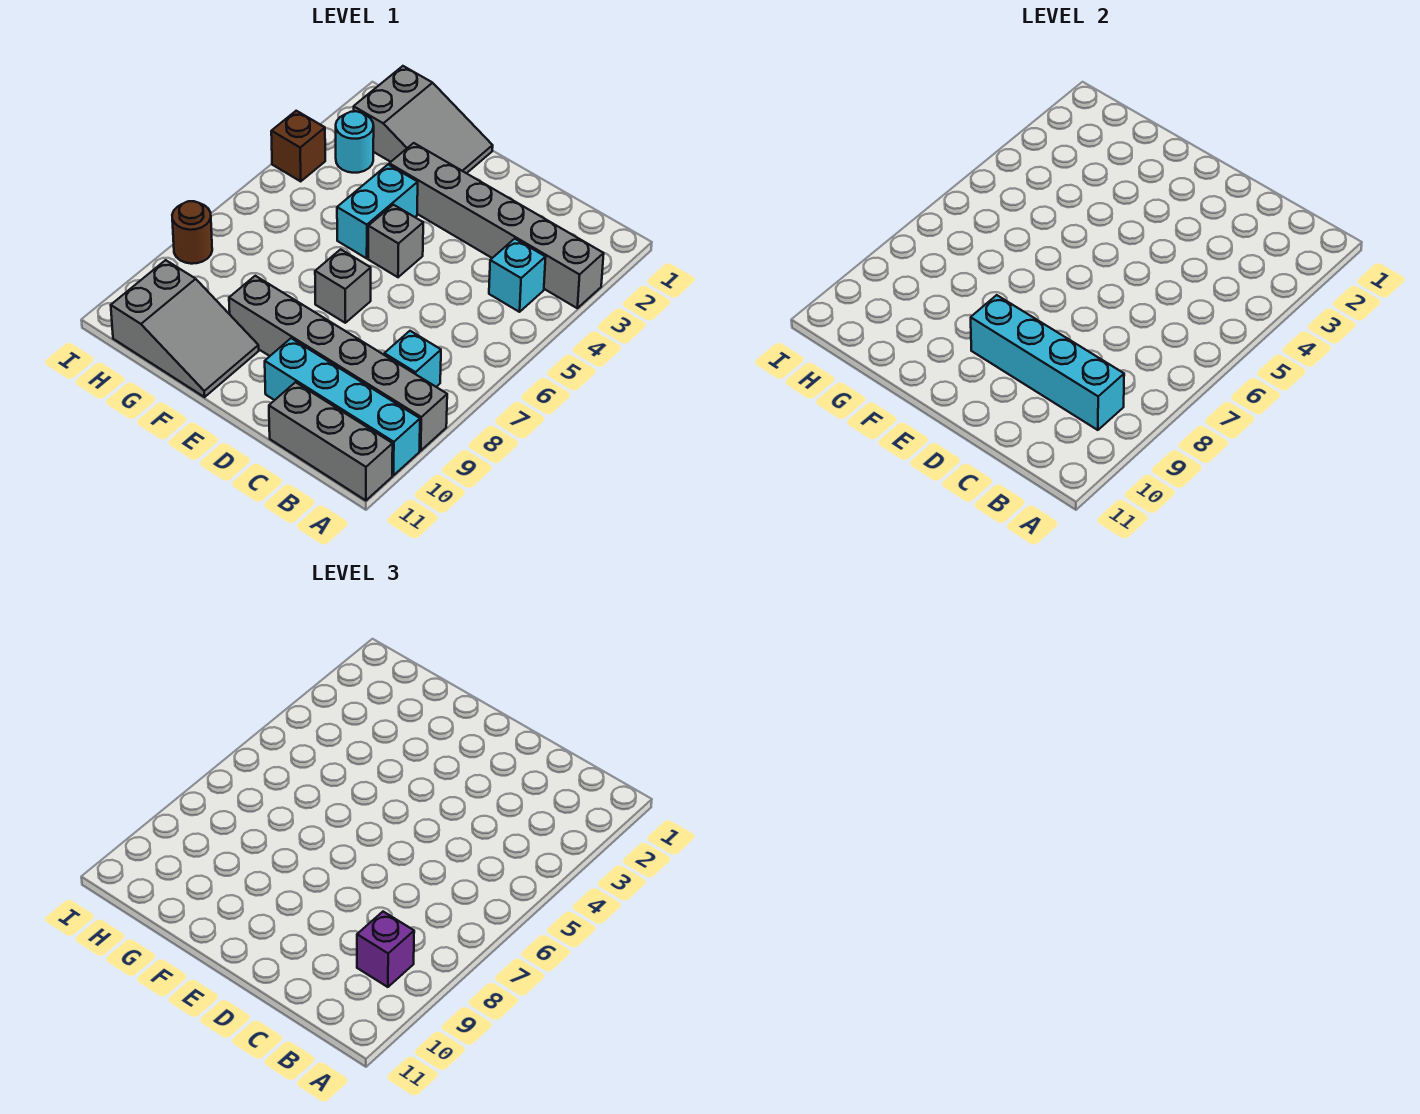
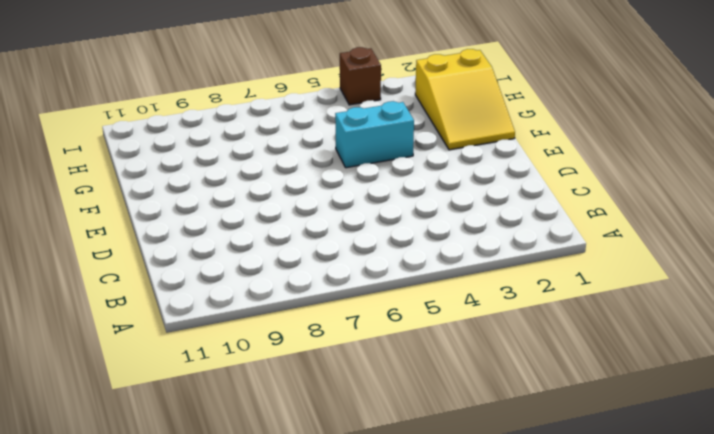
yellow slope F1:H2 level 1 top H -> grey slope F1:H2 level 1 top H
none -> grey brick A3:F3 level 1
none -> grey brick A9:F9 level 1
none -> cyan brick A10:D10 level 1

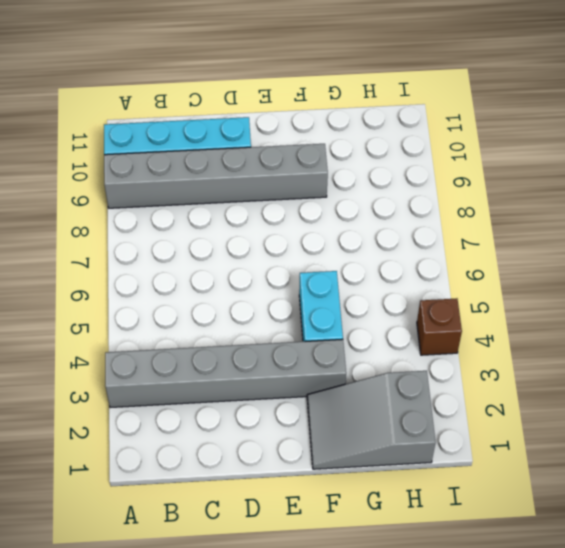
none -> grey brick A11:C11 level 1
none -> cyan brick B4 level 1
none -> cyan brick B8 level 1

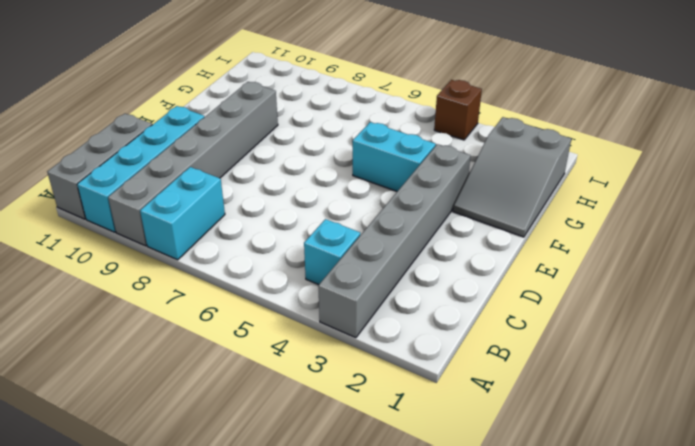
cyan brick A8:B8 level 1 -> cyan brick B8 level 1
none -> grey brick E5 level 1
none -> grey brick E7 level 1
none -> grey slope F10:H11 level 1 top H

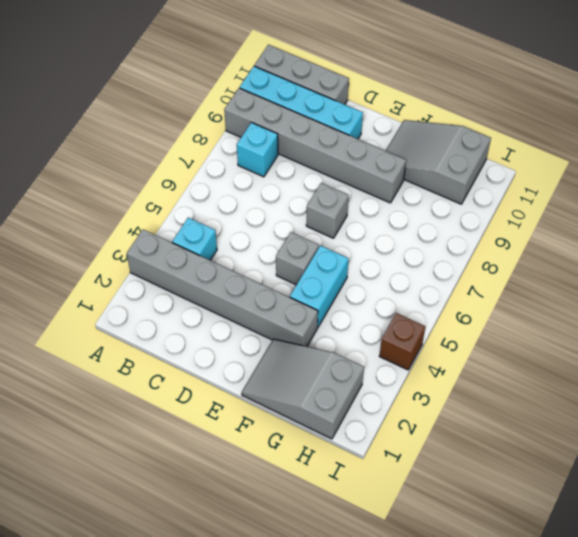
none -> cyan round brick H3 level 1
none -> brown round brick I8 level 1
none -> cyan brick B9:E9 level 2

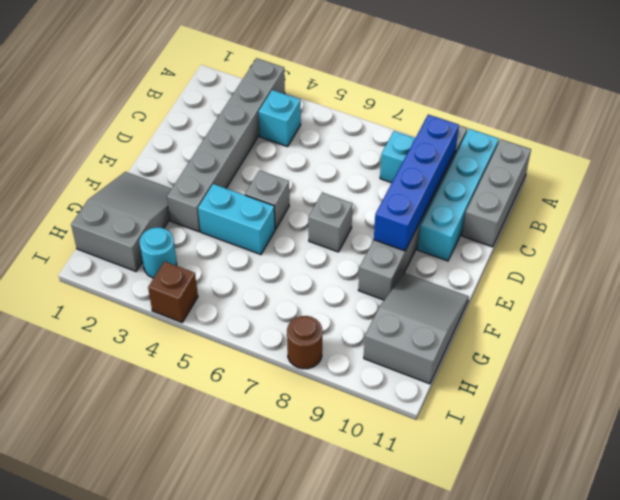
blue brick B9:E9 level 2 -> cyan brick B9:E9 level 2
none -> purple brick B9 level 3

